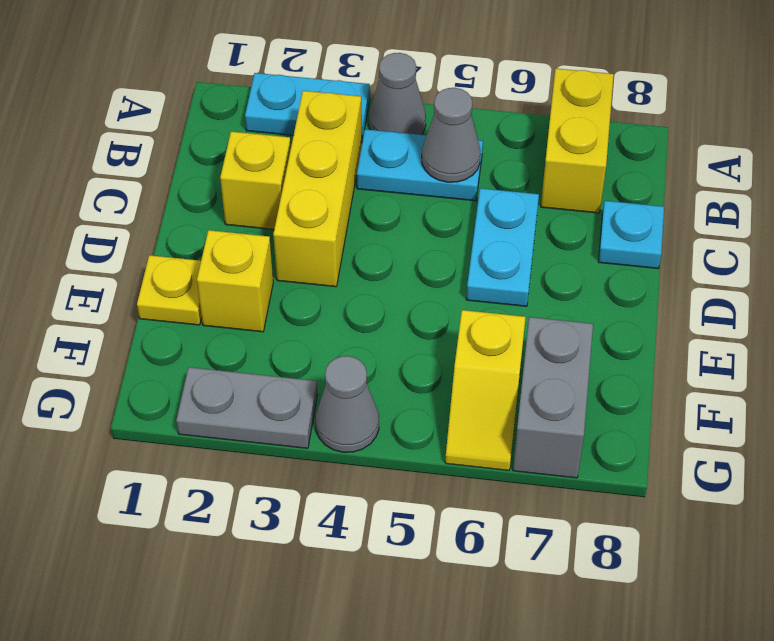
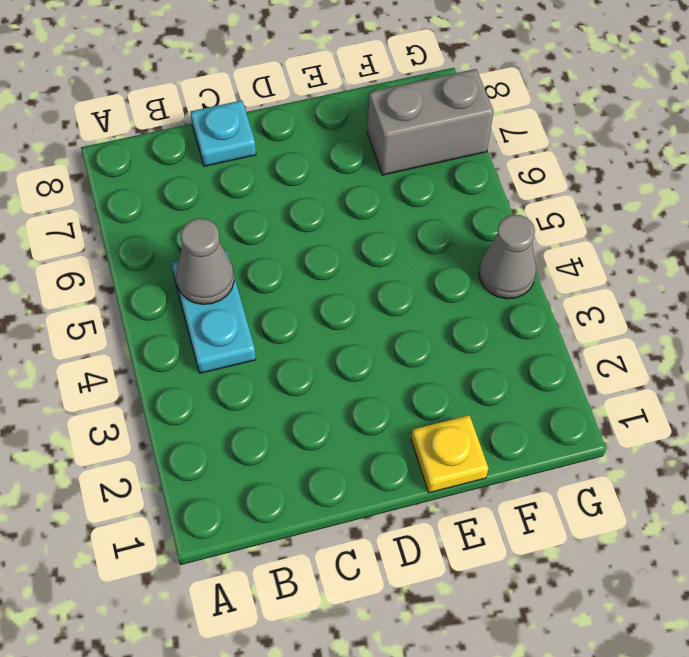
none -> cyan plate A2:A3 level 1
none -> grey cone A4 level 1
none -> yellow brick A7:B7 level 1

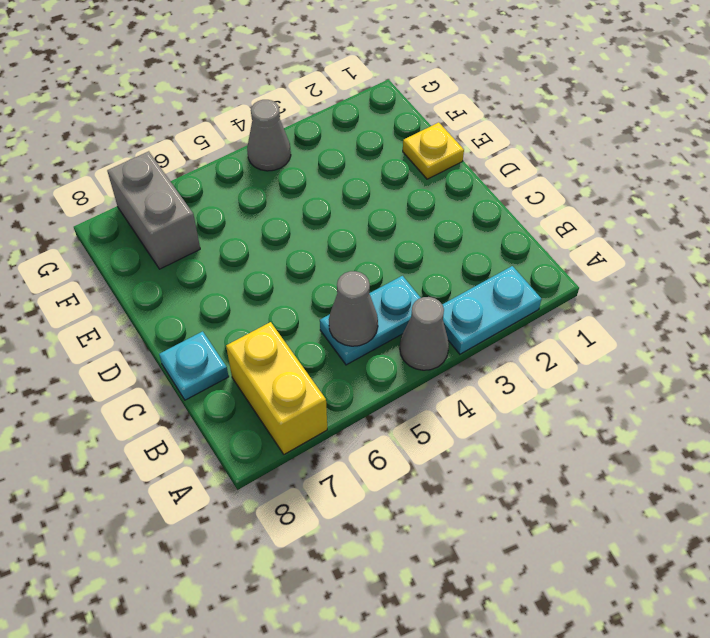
none -> yellow brick B3:D3 level 1
none -> yellow brick C2 level 1
none -> cyan plate C6:D6 level 1

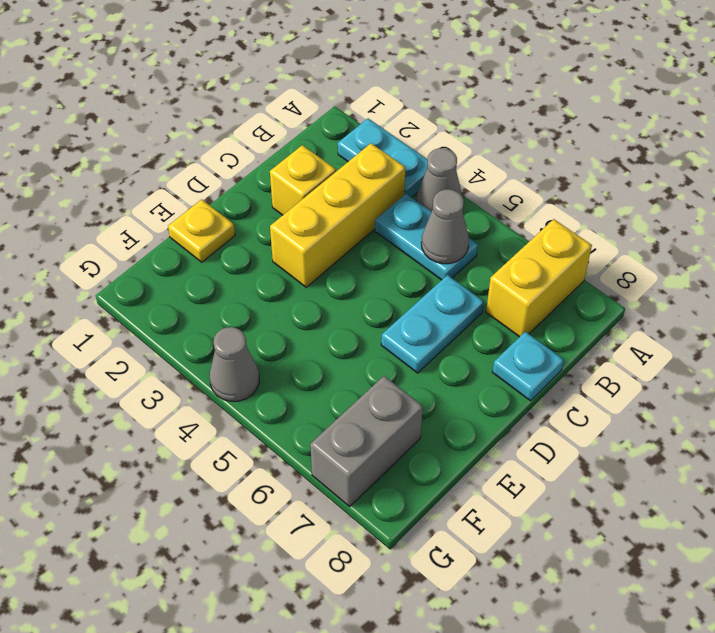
none -> yellow brick E2 level 1
none -> yellow slope F6:G6 level 1 top F
none -> grey plate G2:G3 level 1

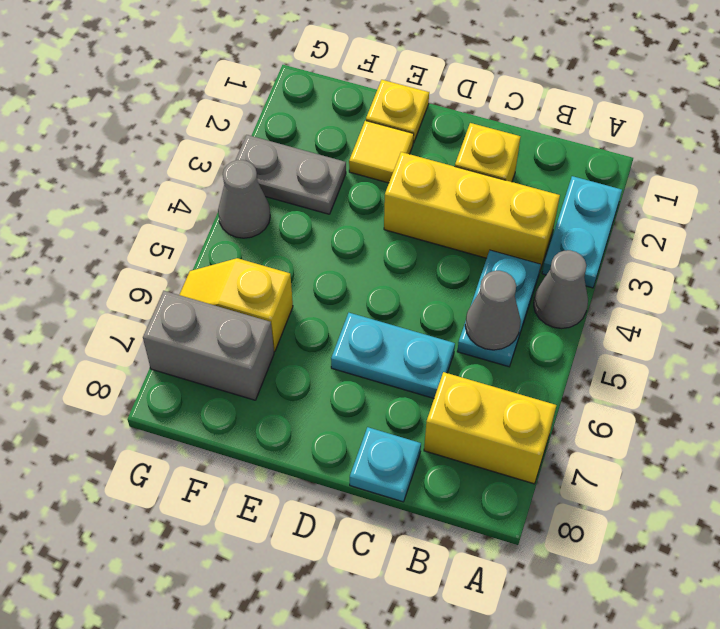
yellow tile E2 level 1 -> yellow brick E2 level 1
grey plate F3:G3 level 1 -> grey plate G2:G3 level 1

